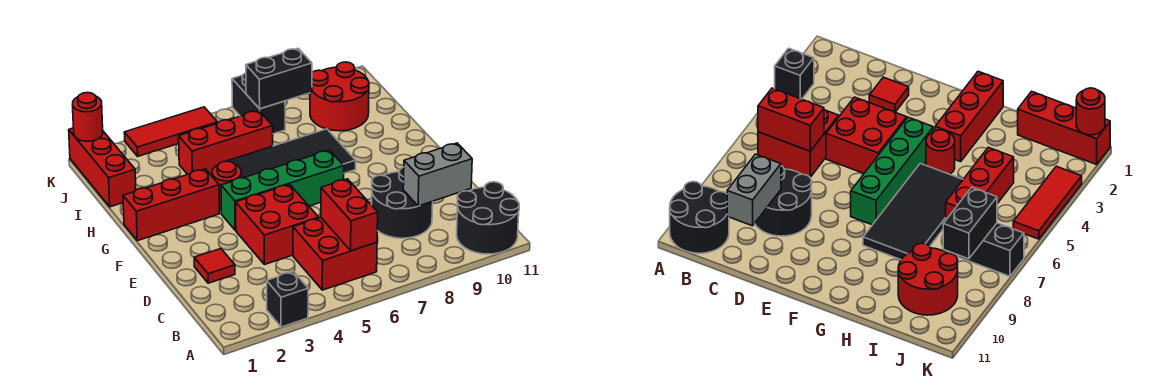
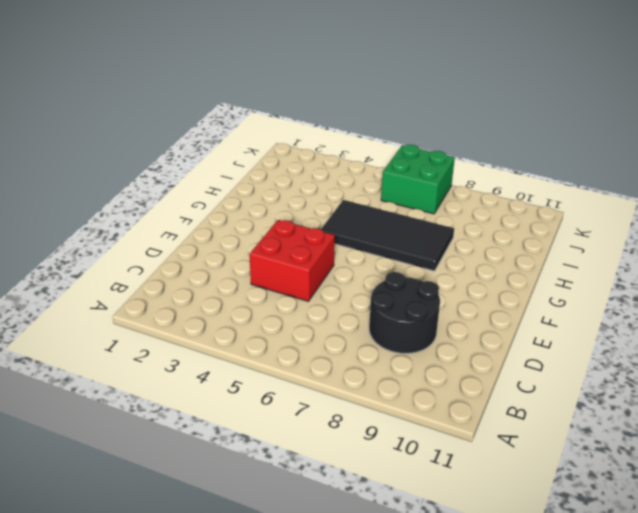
green brick J6:K7 level 1 -> black brick J7:K7 level 1
none -> black brick A3 level 1
none -> black round brick A10:B11 level 1
none -> red brick B5:C6 level 1

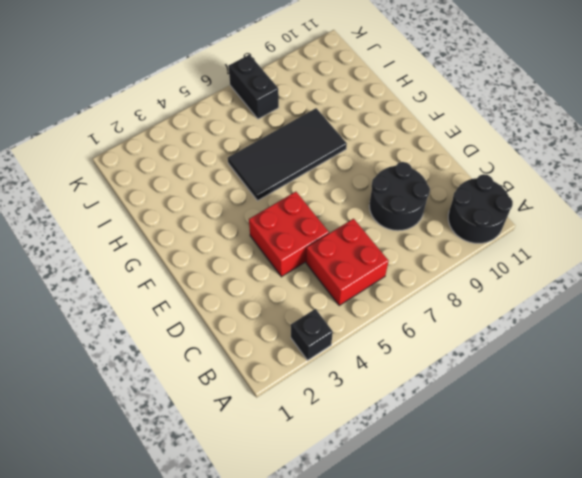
none -> red tile D2 level 1
none -> green brick F4:F7 level 1
none -> red brick G1:G3 level 1

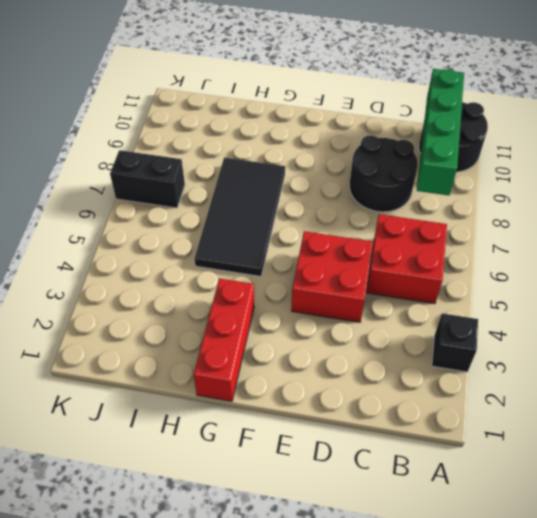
green brick B8:B11 level 2 -> green brick F4:F7 level 1
none -> red tile D2 level 1
none -> red round brick G4 level 1
none -> red brick I1:K1 level 1

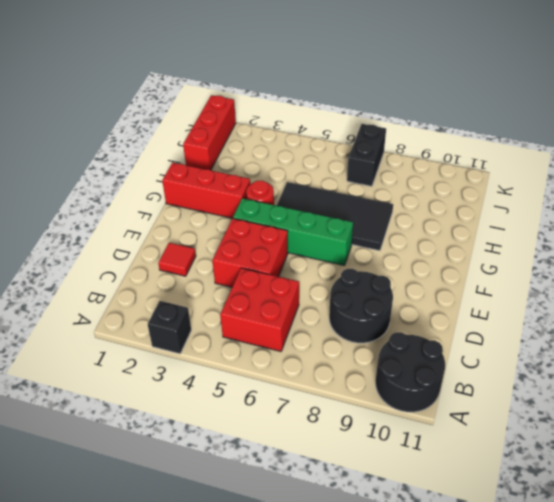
none -> red brick I4:I6 level 1
none -> red round brick I9:J10 level 1
none -> red tile K3:K5 level 1

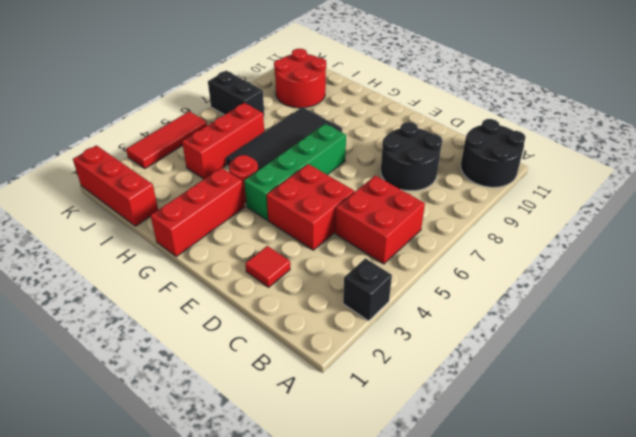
none -> red brick B6:C6 level 2
none -> grey brick C9:C10 level 2
none -> black brick J7:J8 level 2

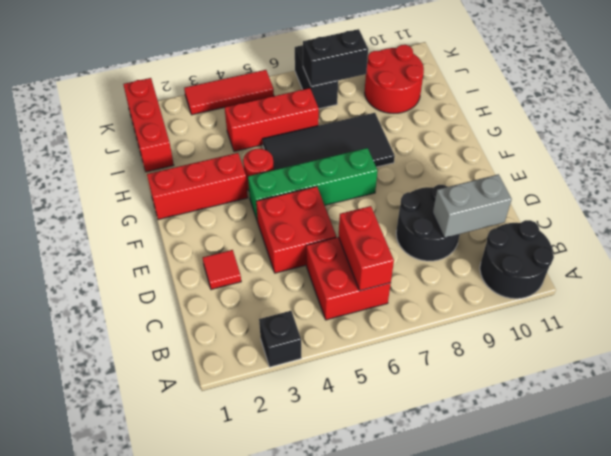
none -> red round brick K1 level 2

